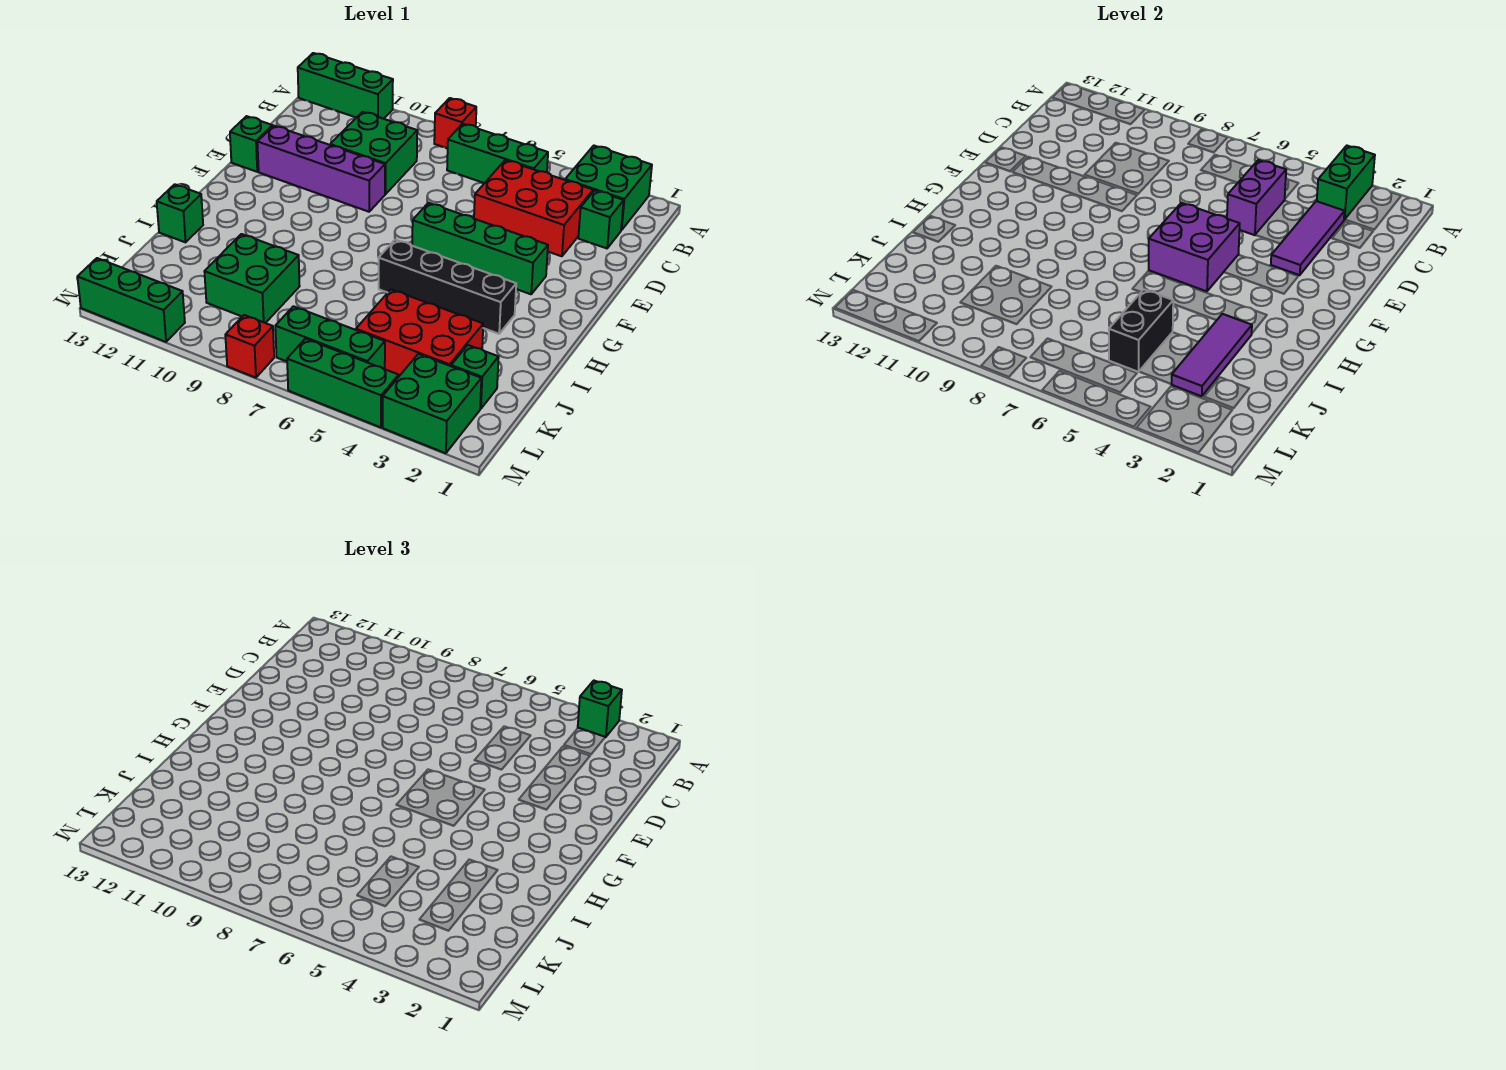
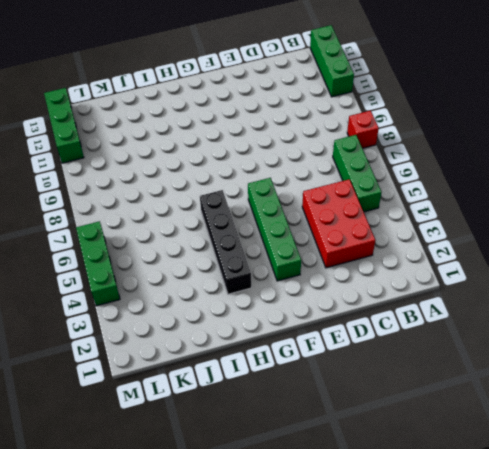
none -> green brick A2:B3 level 1
none -> green brick C2 level 1
none -> green brick C9:D10 level 1

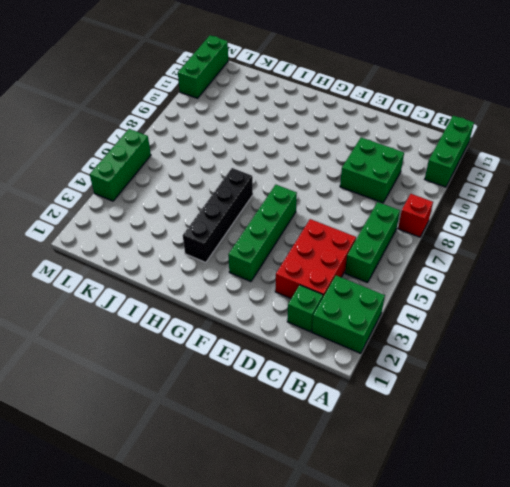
none -> purple brick E9:E12 level 1
none -> green brick E13 level 1
none -> green brick I13 level 1

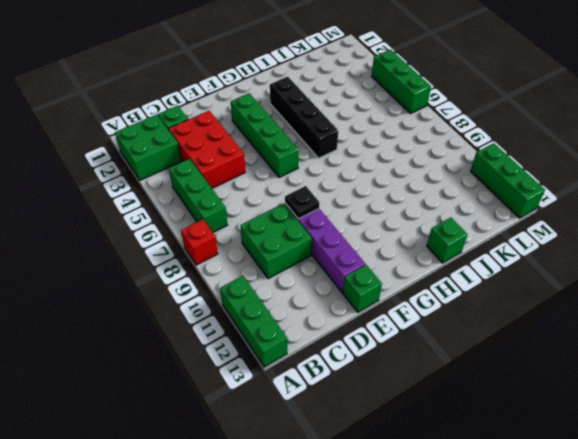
black plate E9 level 2 -> none
none -> red brick J3:K5 level 1
none -> green brick J9:K10 level 1
none -> green brick K2 level 1

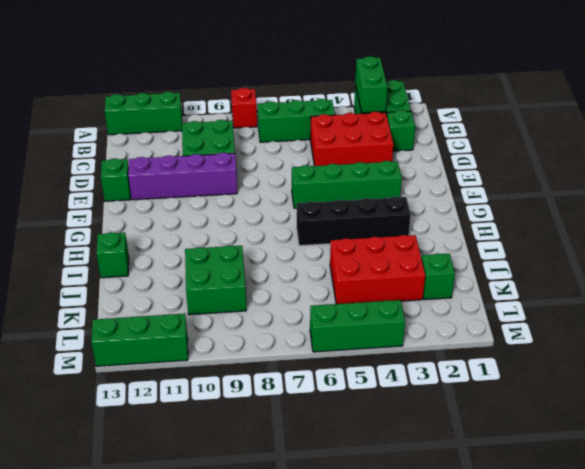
none -> green brick L2:M3 level 1
none -> green brick L5:L7 level 1
none -> red brick M8 level 1

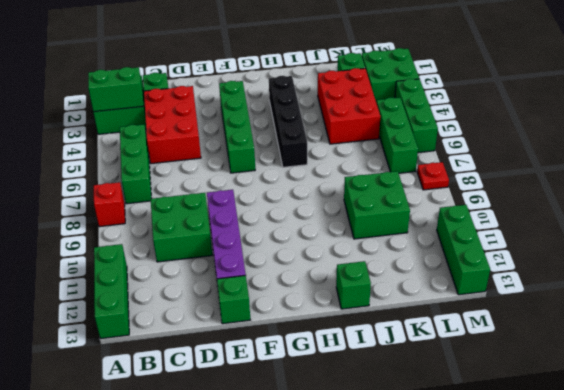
red plate M8 level 1 -> red brick M8 level 1
none -> purple tile C3:E3 level 2
none -> purple brick C5:D5 level 2
none -> purple brick F5:G6 level 2

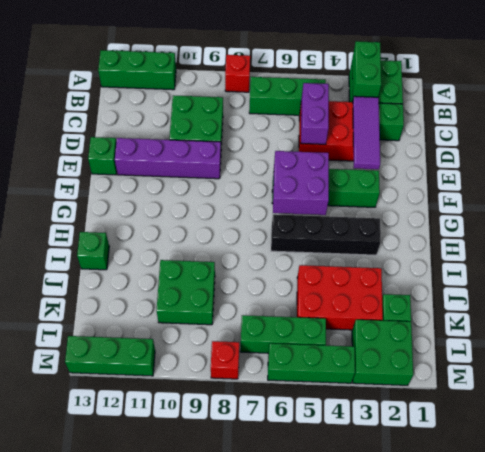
none -> purple tile I3:K3 level 2
none -> black brick J5:K5 level 2
none -> green brick A3 level 3

